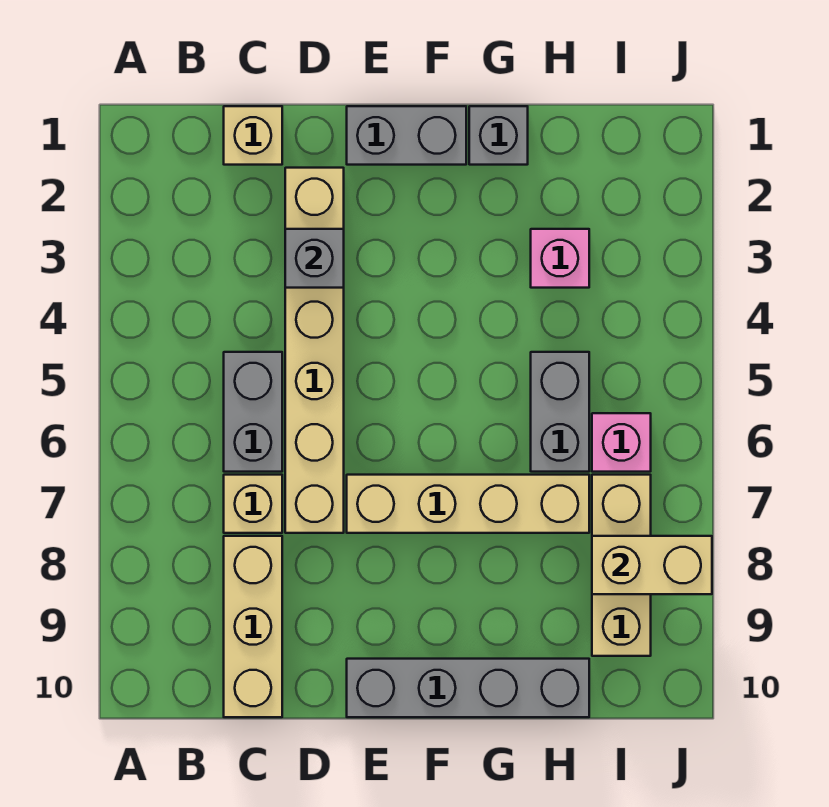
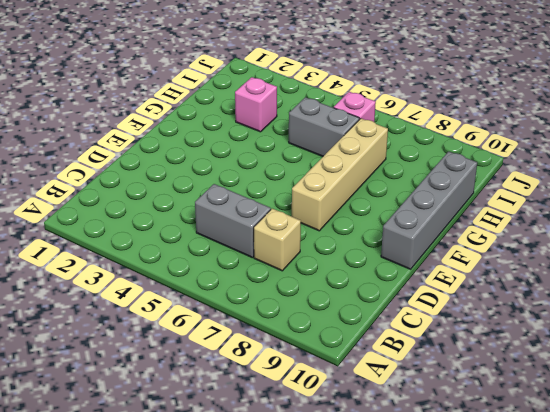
none -> tan brick C1 level 1
none -> tan brick C8:C10 level 1
none -> tan brick D2:D7 level 1

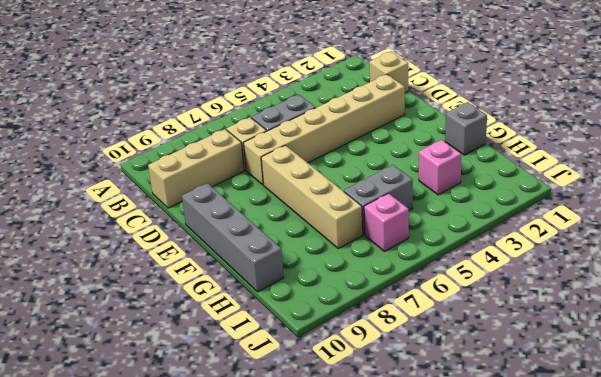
none -> grey brick E1:F1 level 1
none -> tan brick I7:I9 level 1
none -> grey brick D3 level 2

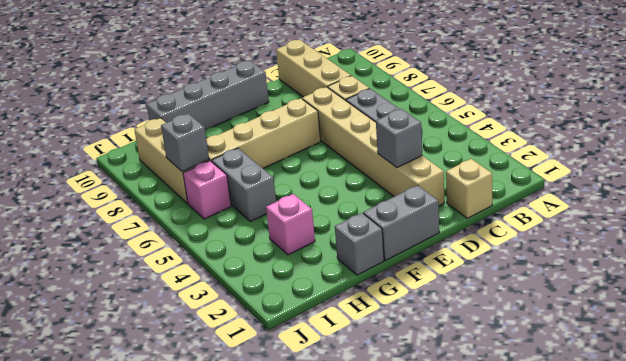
grey brick I7 level 2 -> none
none -> tan brick I8:J8 level 2

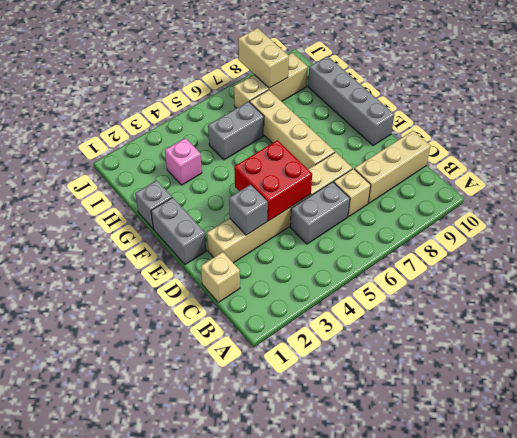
red brick D4:E5 level 2 -> none
none -> pink brick I6 level 1

